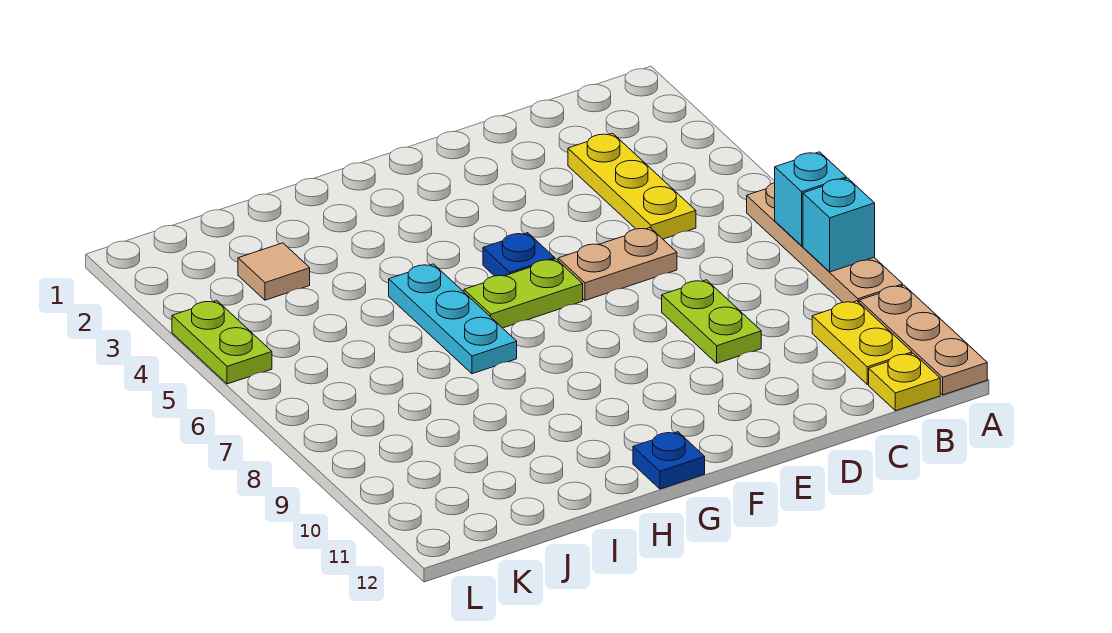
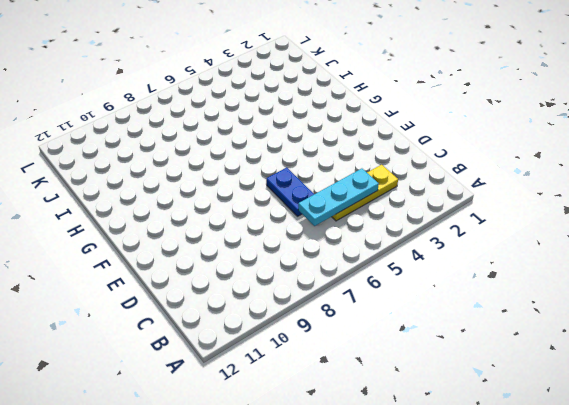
cyan plate C4:C6 level 2 -> cyan plate H5:H7 level 1
blue plate D6:E6 level 1 -> tan plate D6:E6 level 1
none -> tan plate A6:A9 level 1
none -> tan plate A10:A12 level 1
none -> yellow plate B10:B11 level 1

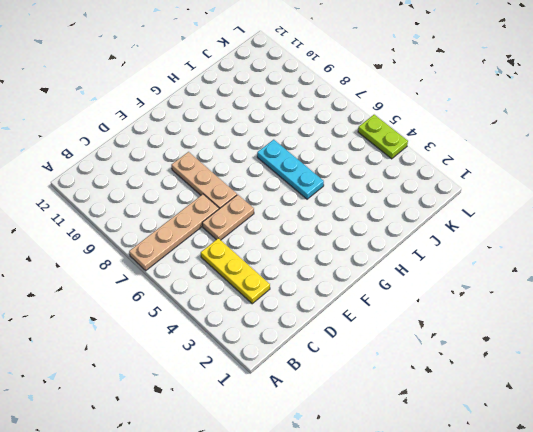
tan plate A7:D7 level 1 -> tan plate A6:A9 level 1
tan plate E7:E9 level 1 -> tan plate A10:A12 level 1
none -> yellow plate B10:B11 level 1
none -> yellow plate B12 level 1
none -> lime plate D8:D9 level 1

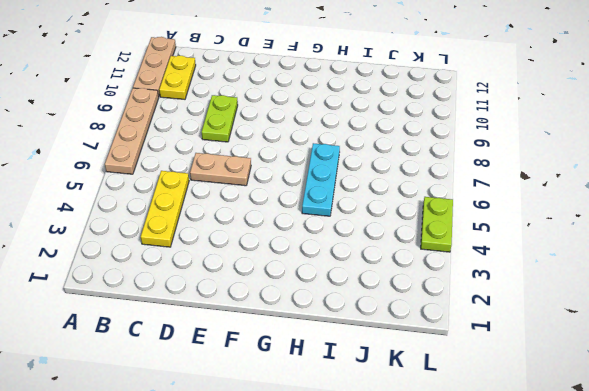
none -> yellow plate B12 level 1
none -> blue plate F5 level 1
none -> lime plate F6:G6 level 1

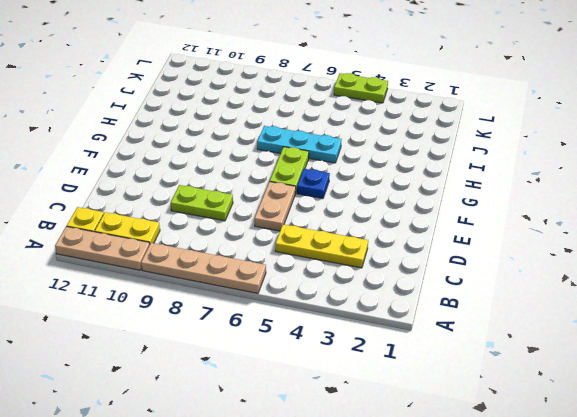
none -> blue plate G12 level 1
none -> tan tile J3 level 1
none -> cyan brick A7 level 2

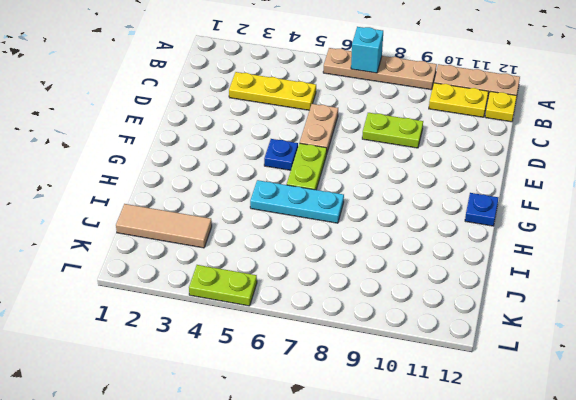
tan tile J1:J3 level 1 -> tan tile J3 level 1
none -> cyan brick A8 level 2

